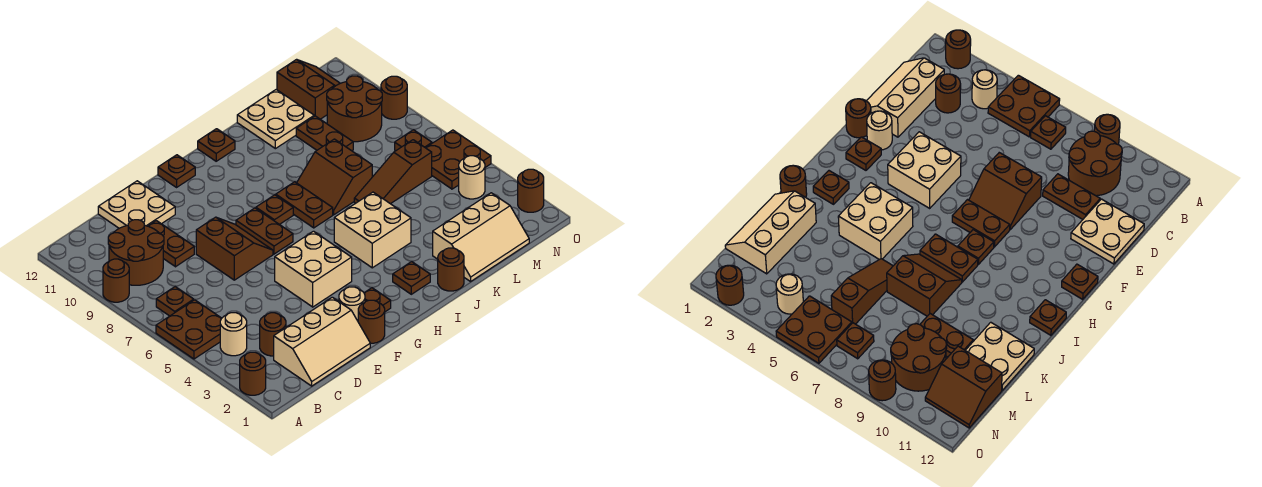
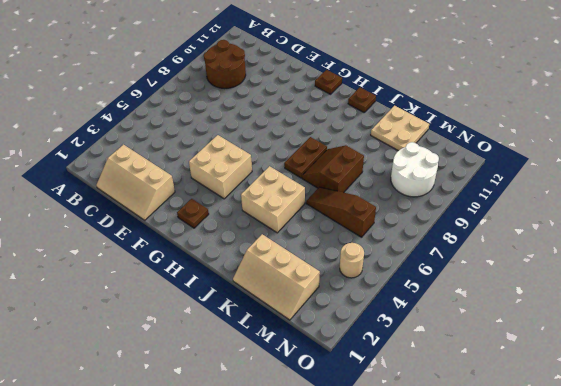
white round brick M9:N10 level 1 -> brown round brick M9:N10 level 1
none -> brown round brick A2 level 1
none -> brown plate A5:B6 level 1
none -> brown round brick A9 level 1
none -> tan round brick B4 level 1

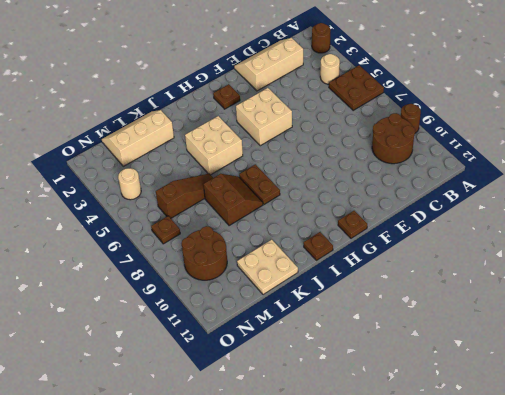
none -> brown plate B7 level 1
none -> brown round brick C3 level 1
none -> brown plate D9:D10 level 1
none -> tan plate D11:E12 level 1

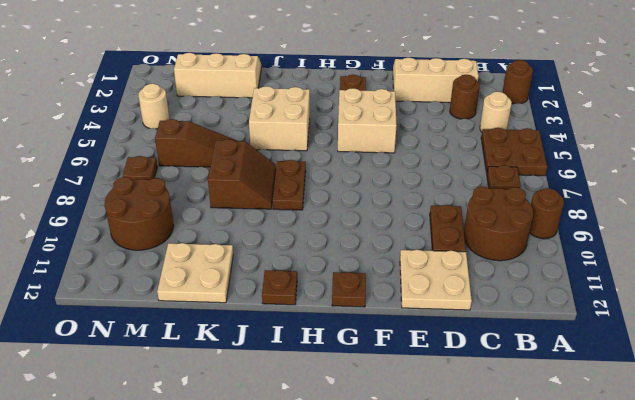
none -> brown slope E7:F8 level 1 top E
none -> brown round brick F1 level 1
none -> tan round brick F2 level 1
none -> brown plate G7:G8 level 1

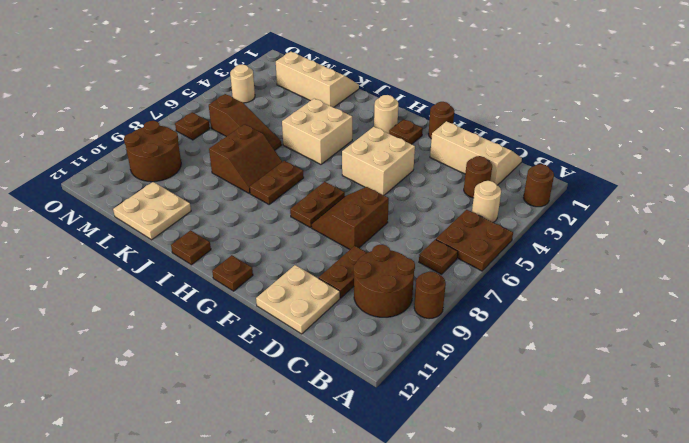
tan round brick H2 level 1 -> tan round brick F2 level 1
none -> brown plate H8 level 1
none -> brown plate I2 level 1
none -> brown round brick J1 level 1
none -> brown plate L9:L10 level 1

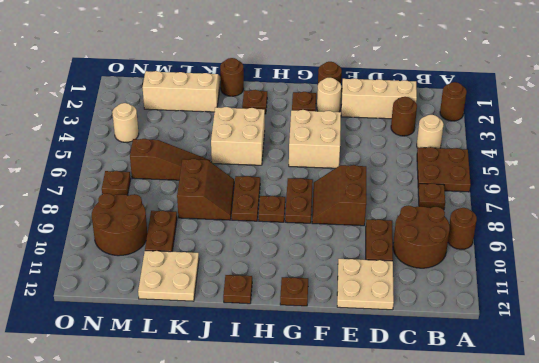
none -> brown slope M11:N12 level 1 top M
none -> brown plate N5:O6 level 1
none -> brown round brick O2 level 1
none -> brown round brick O9 level 1

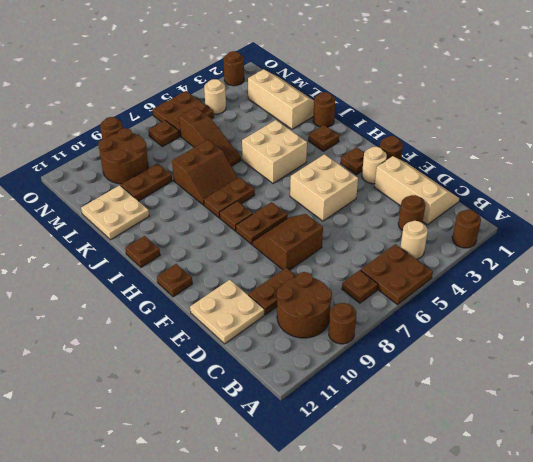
none -> brown slope M11:N12 level 1 top M

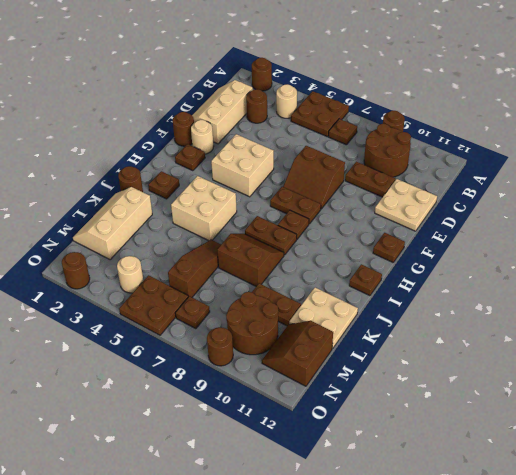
brown slope M11:N12 level 1 top 12 -> brown slope M11:N12 level 1 top M

